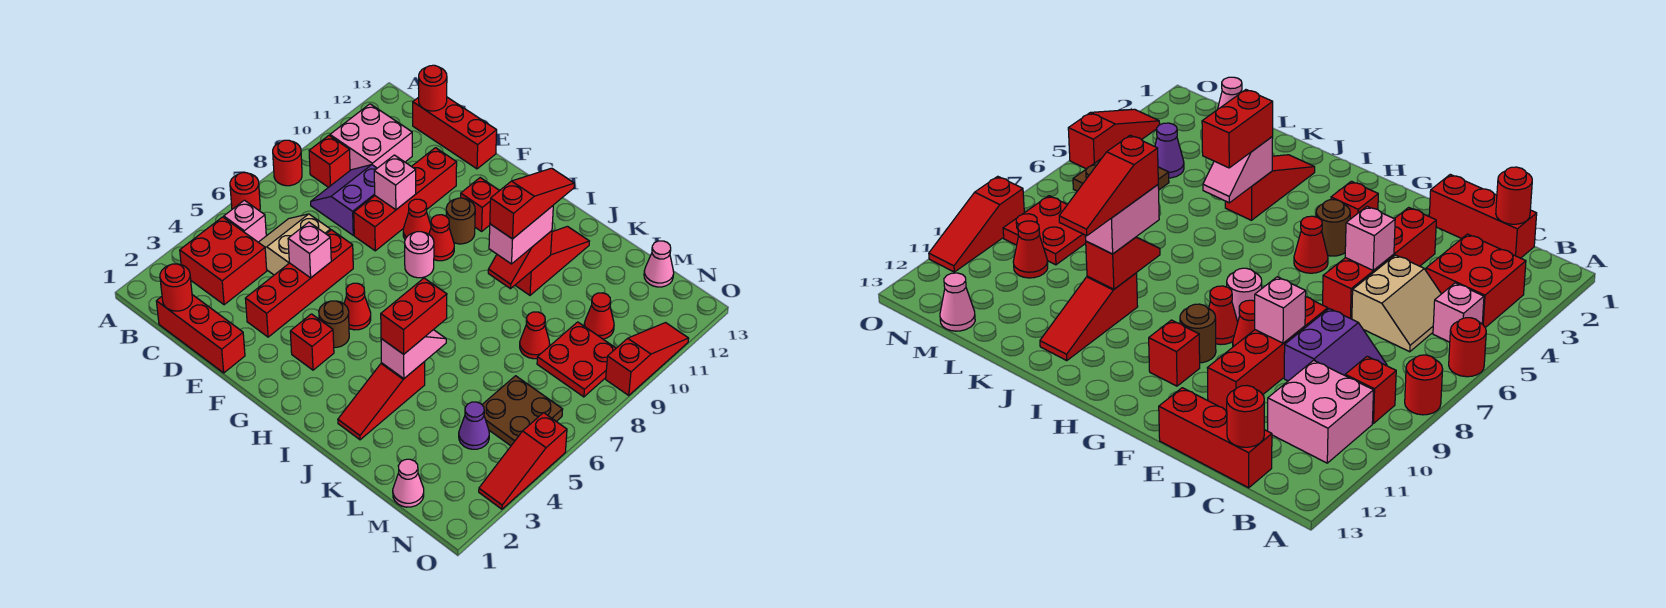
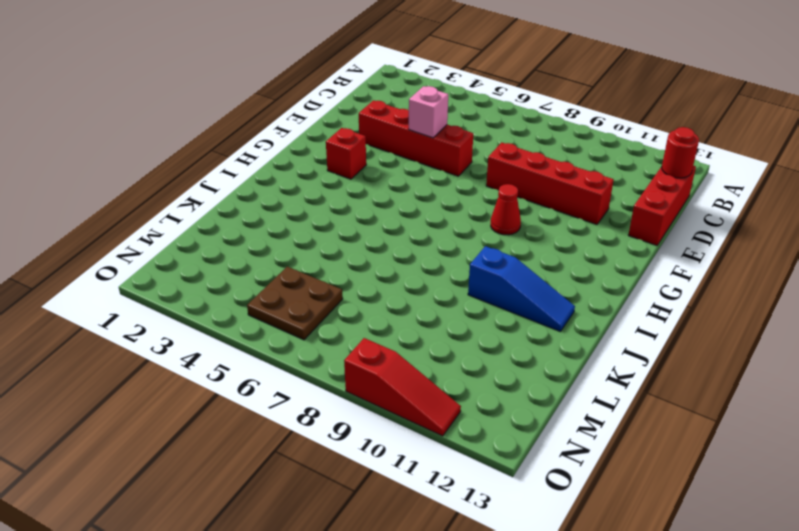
blue slope J10:J12 level 1 top 10 -> red slope J10:J12 level 1 top 10
none -> red round brick A6 level 1
none -> red round brick A8 level 1
none -> red brick B3:C4 level 1
none -> pink brick B5 level 1

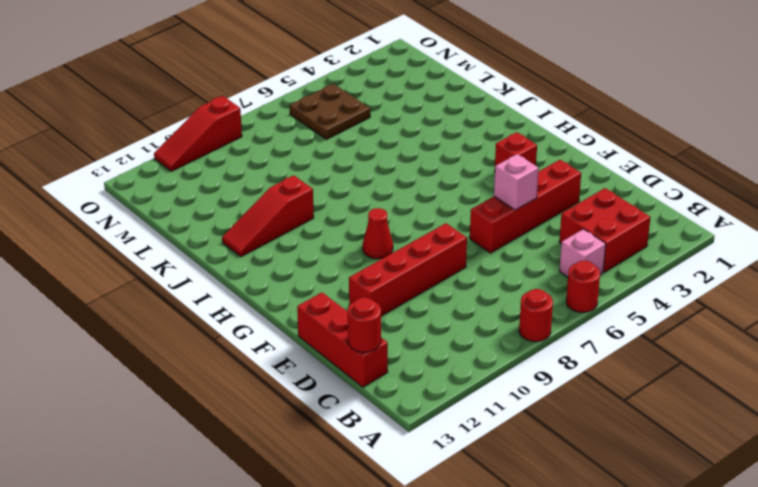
none -> red brick B9 level 1
none -> pink brick B10:C11 level 1
none -> red brick C1:E1 level 1
none -> tan slope C5:D6 level 1 top D

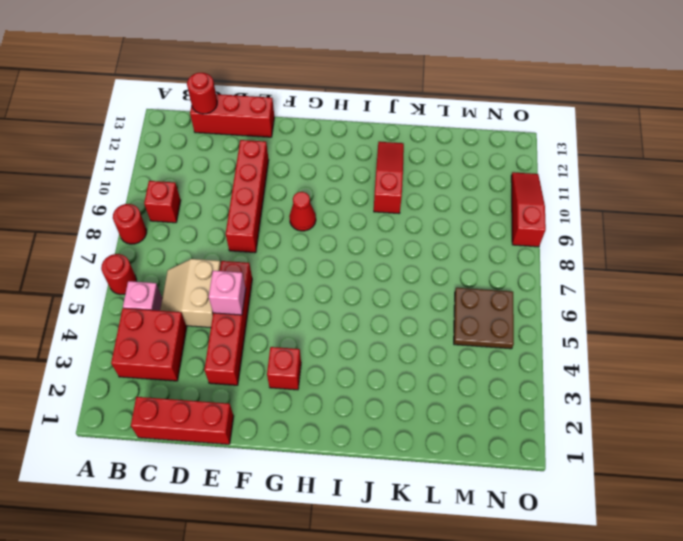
none -> pink brick B10:C11 level 1
none -> purple slope C8:D9 level 1 top D
none -> red cone F9 level 1
none -> brown round brick G4 level 1

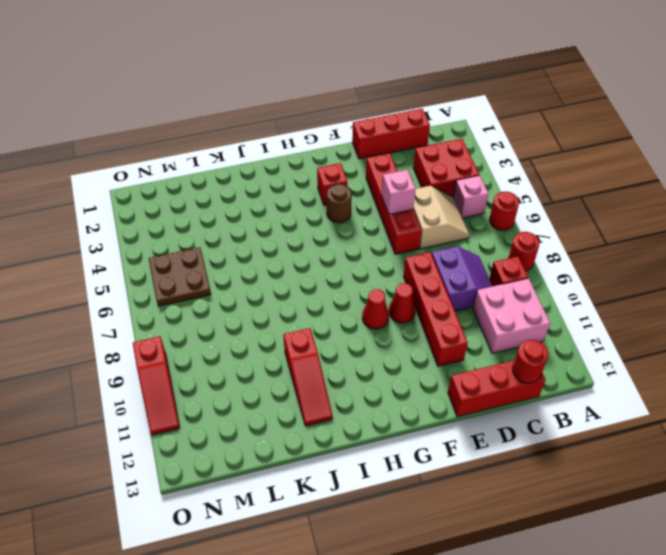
none -> red cone G5 level 1
none -> pink round brick G8 level 1
none -> brown round brick G10 level 1
none -> red brick G11 level 1

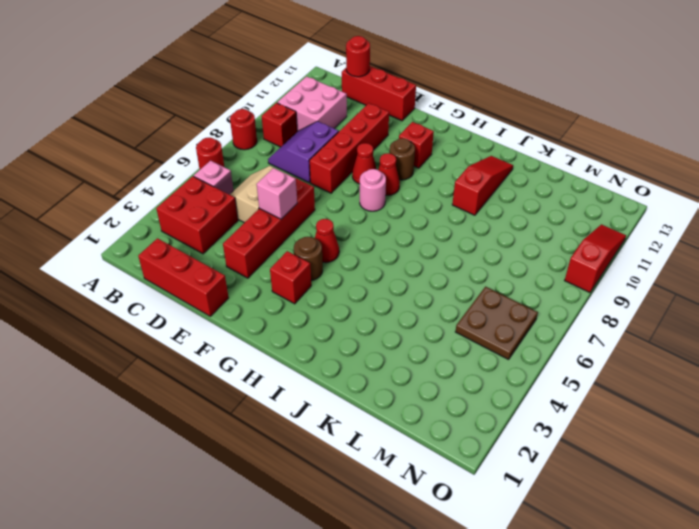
none -> red slope J2:J4 level 1 top 4
none -> red cone L8 level 1
none -> pink cone M1 level 1
none -> purple cone M4 level 1

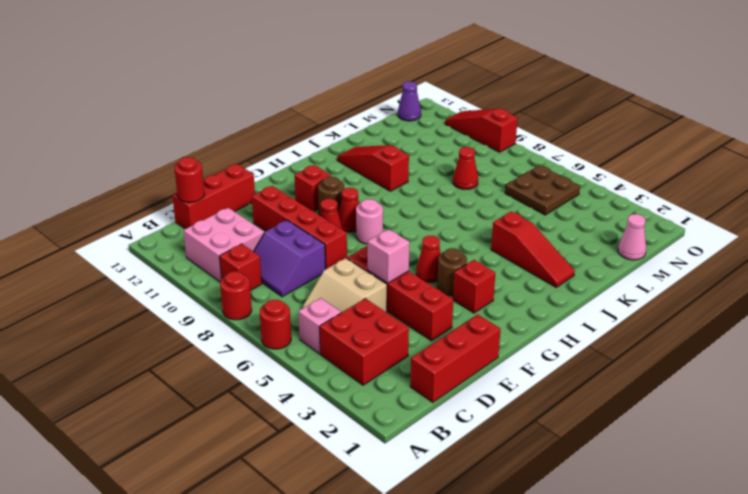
purple cone N13 level 1 -> purple cone M4 level 1
none -> red plate M8:N9 level 1
none -> red cone M10 level 1
none -> pink cone M13 level 1
none -> red slope O3:O5 level 1 top 5

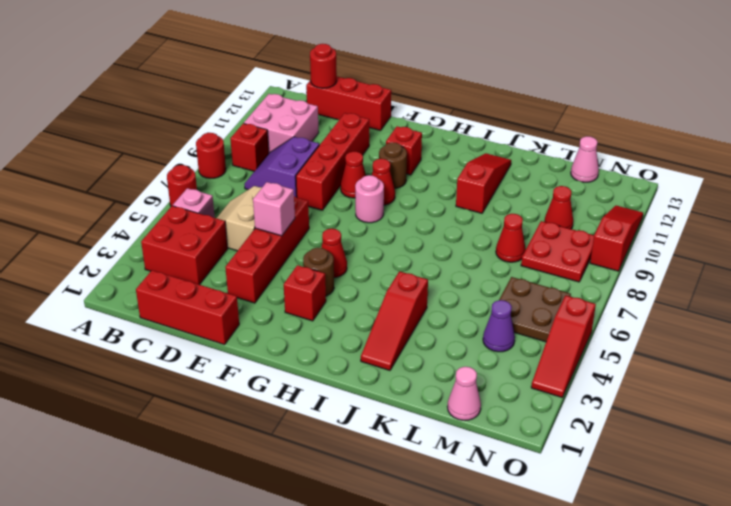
none -> red round brick C1 level 2
none -> pink brick E9 level 2
none -> pink slope J4:J5 level 2 top 4
none -> red slope J9:J10 level 2 top 10

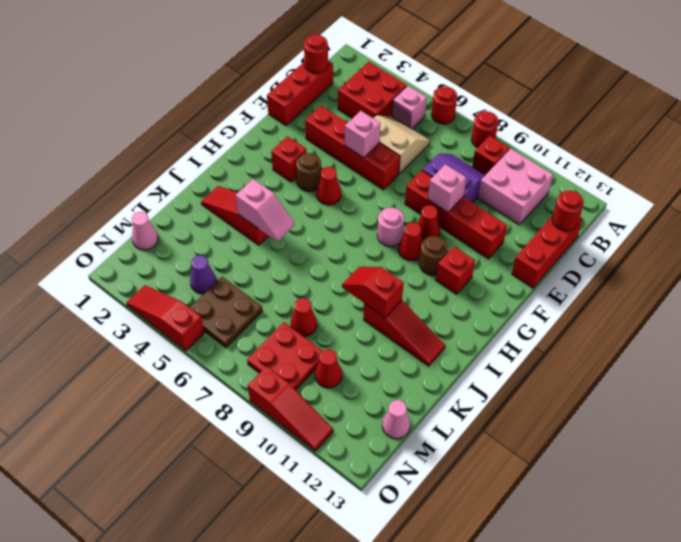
none -> red brick J4:J5 level 3
none -> pink brick J9:J10 level 3
none -> red slope J9:J11 level 4 top 9

